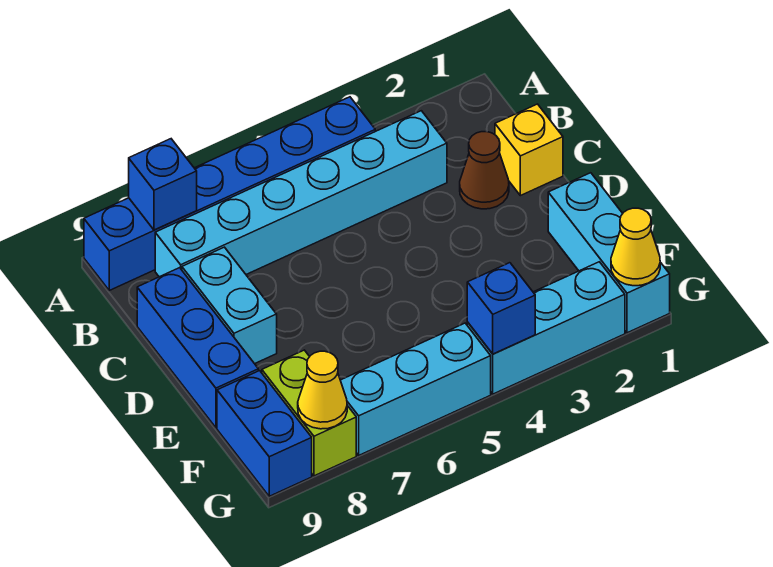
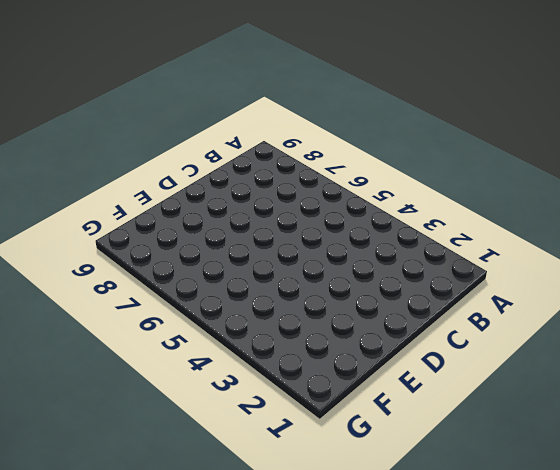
none -> blue brick A4:A9 level 1
none -> cyan brick B3:B8 level 1
none -> yellow brick C1 level 1

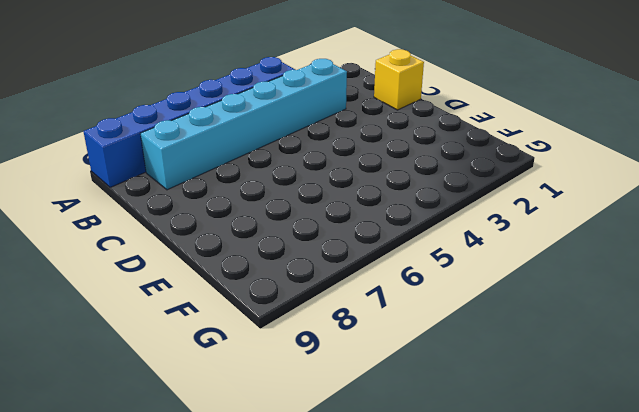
none -> brown cone C2 level 1
none -> cyan brick C8:D8 level 1
none -> blue brick C9:E9 level 1

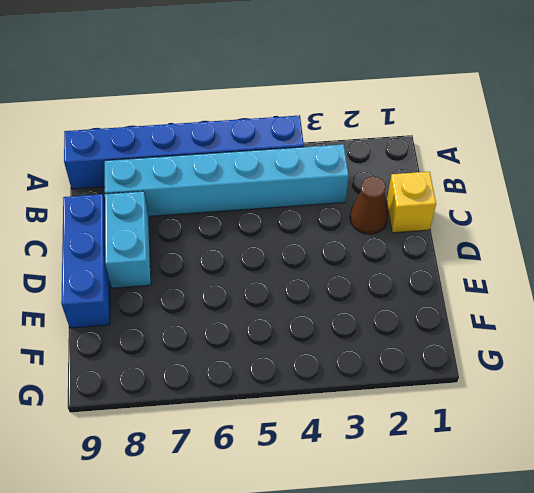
none -> cyan brick E1:G1 level 1
none -> lime brick F8:G8 level 1
none -> blue brick F9:G9 level 1

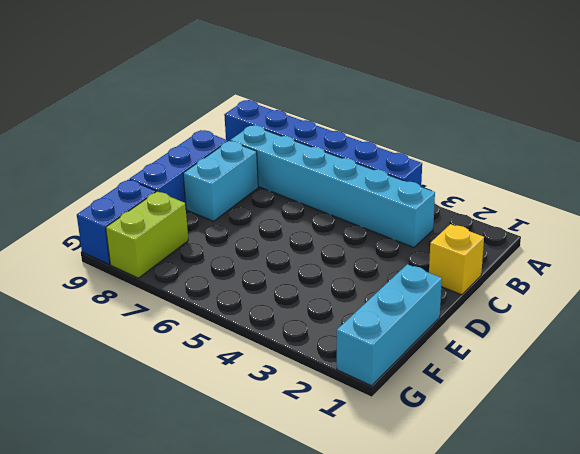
none -> brown cone C2 level 1
none -> cyan brick G2:G4 level 1
none -> cyan brick G5:G7 level 1

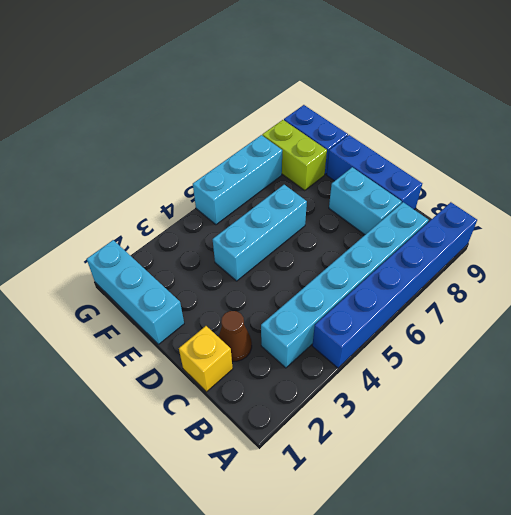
cyan brick E4:E6 level 1 -> cyan brick G2:G4 level 1
none -> blue brick A8 level 2
none -> yellow cone G1 level 2
none -> blue brick G4 level 2

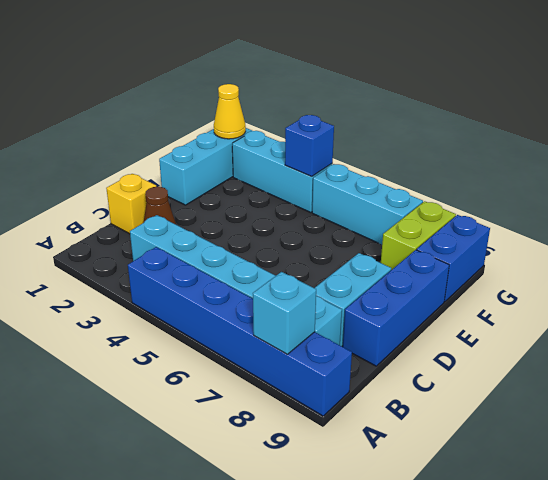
cyan brick A8 level 2 -> blue brick A8 level 2
none -> yellow cone G8 level 2

